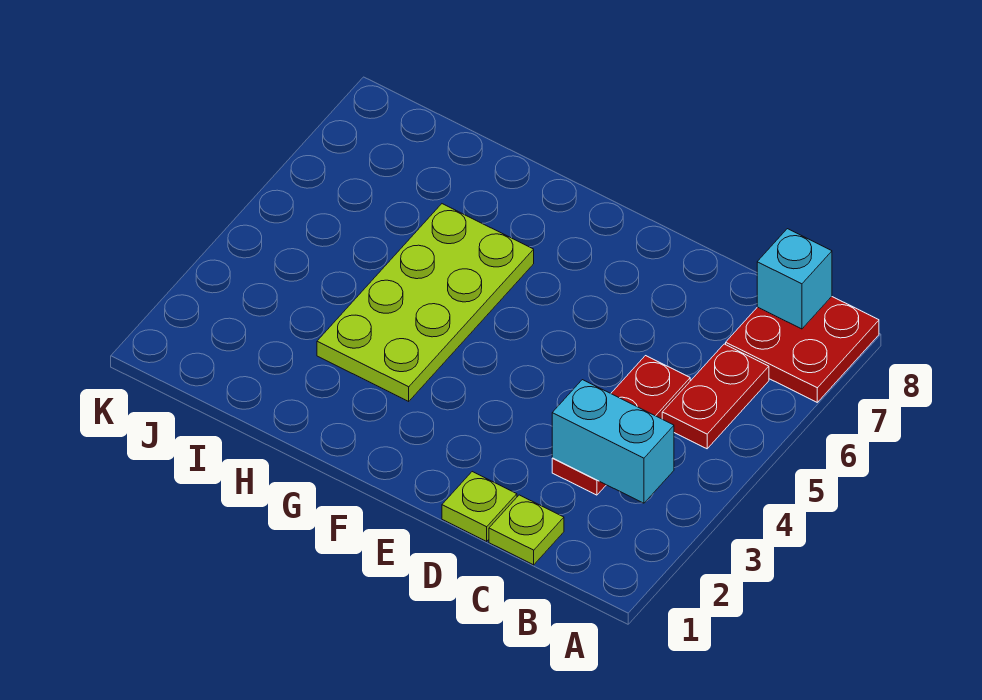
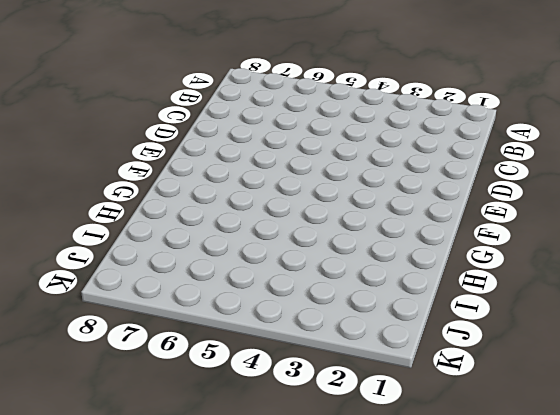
none -> red plate A7:B8 level 1
none -> red plate B5:B6 level 1

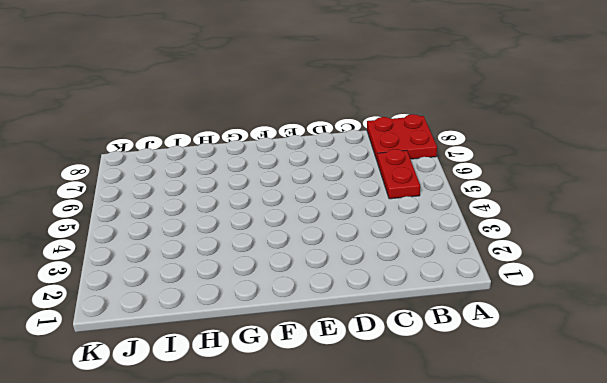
none -> lime plate C1 level 1
none -> red plate C3:C5 level 1

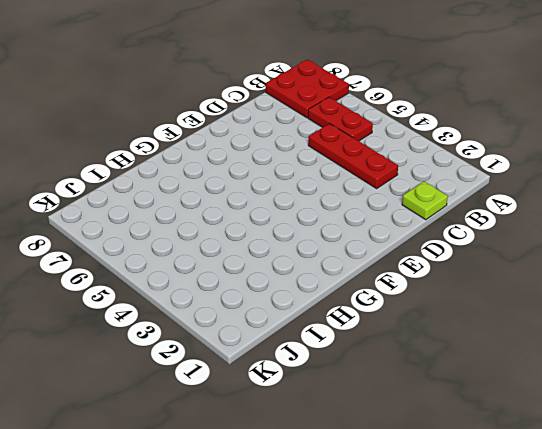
none -> lime plate D1 level 1
none -> lime plate G3:H6 level 1

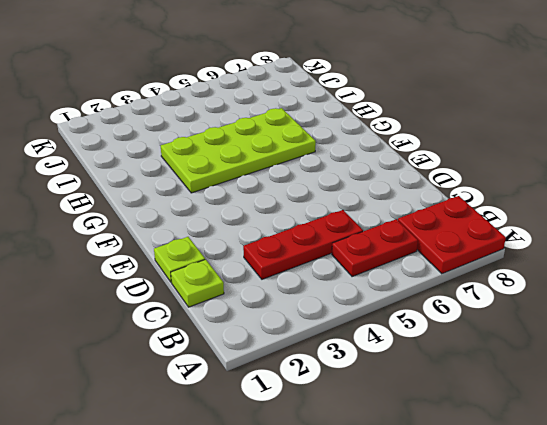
none -> cyan brick B3:C3 level 2
none -> cyan brick B8 level 2

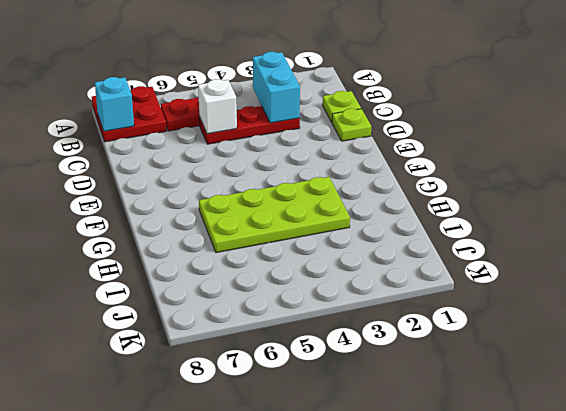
white brick C5 level 2 -> none

